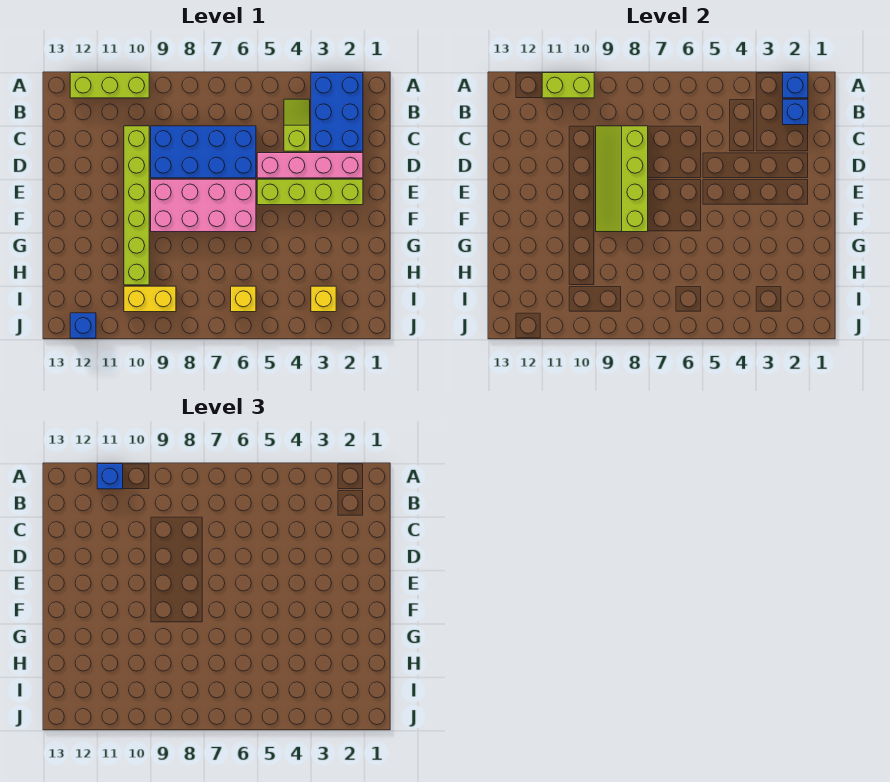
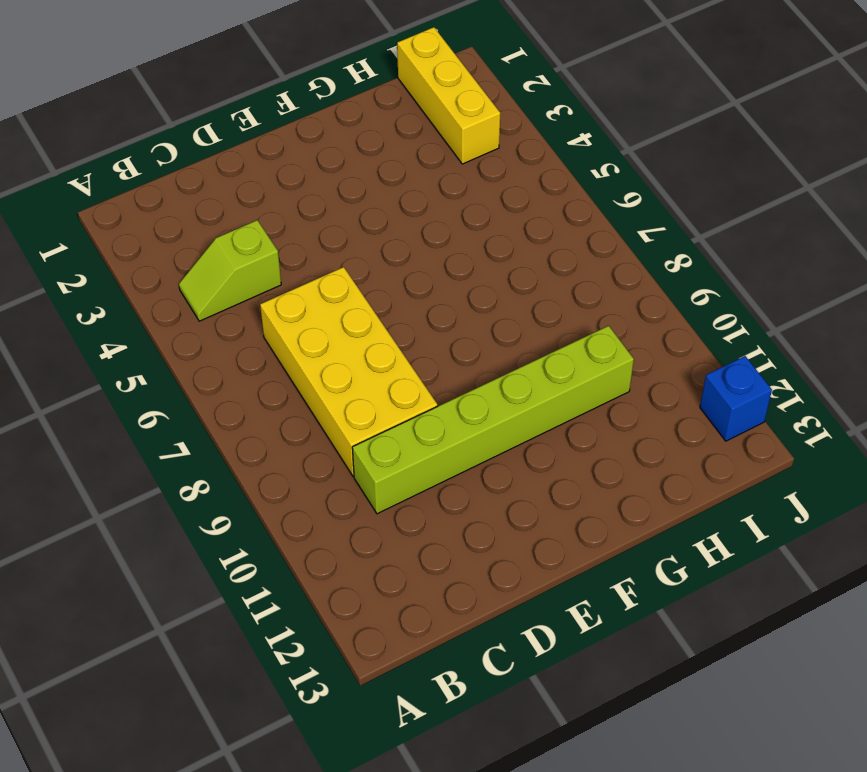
yellow brick C6:D9 level 1 -> blue brick C6:D9 level 1
yellow brick I1:I3 level 1 -> yellow brick I3 level 1
none -> blue brick A2:C3 level 1
none -> lime brick A10:A12 level 1
none -> pink brick D2:D5 level 1

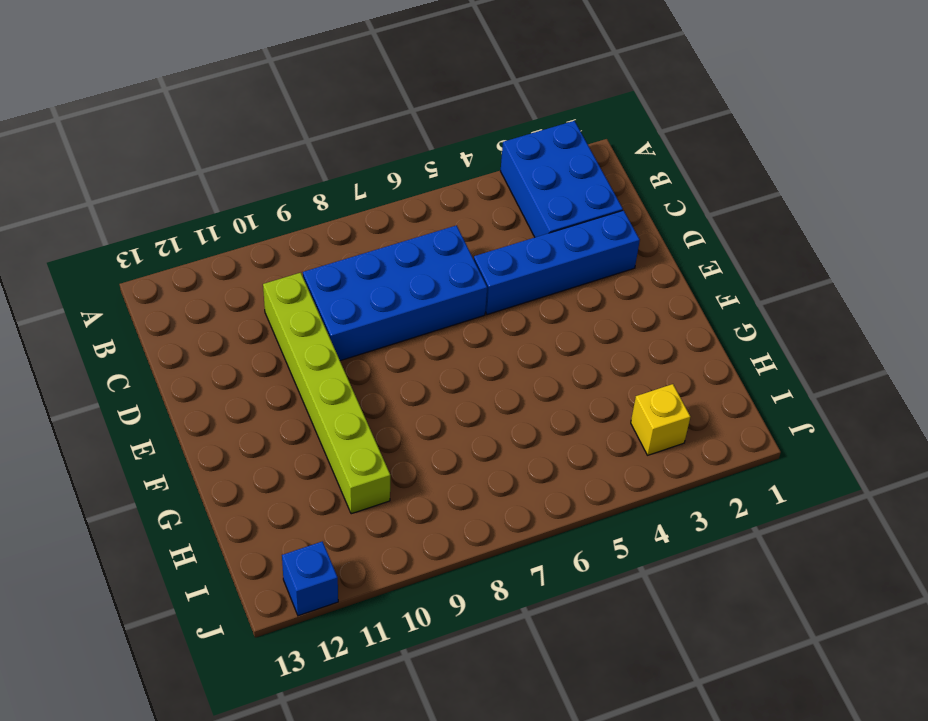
blue brick D2:D5 level 1 -> pink brick D2:D5 level 1
none -> lime brick A10:A12 level 1
none -> lime slope B4:C4 level 1 top C
none -> lime brick E2:E5 level 1

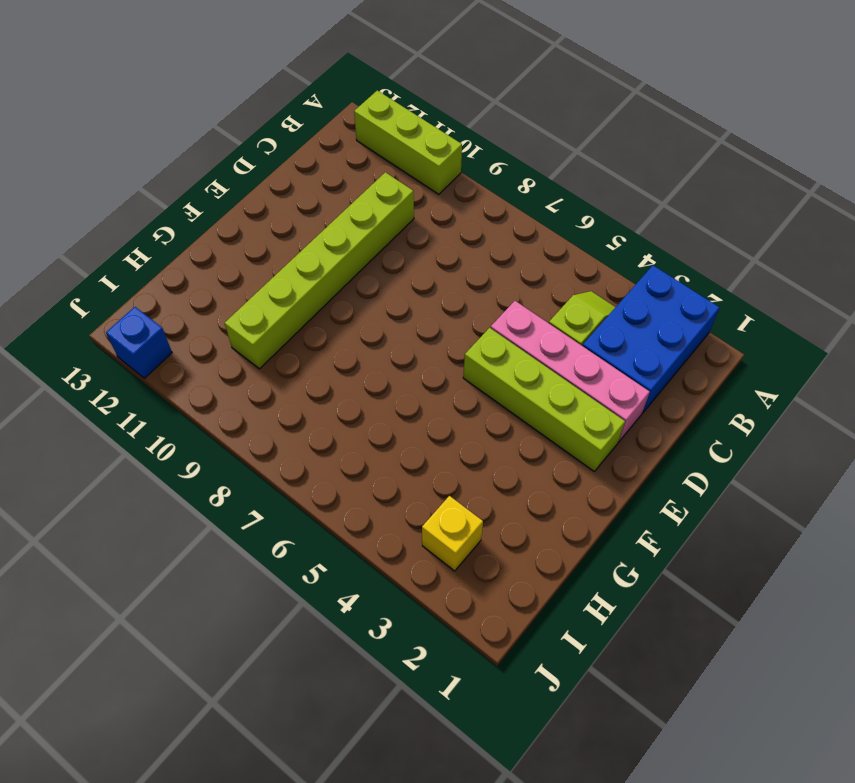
none -> blue brick C6:D9 level 1
none -> pink brick E6:F9 level 1
none -> yellow brick I6 level 1

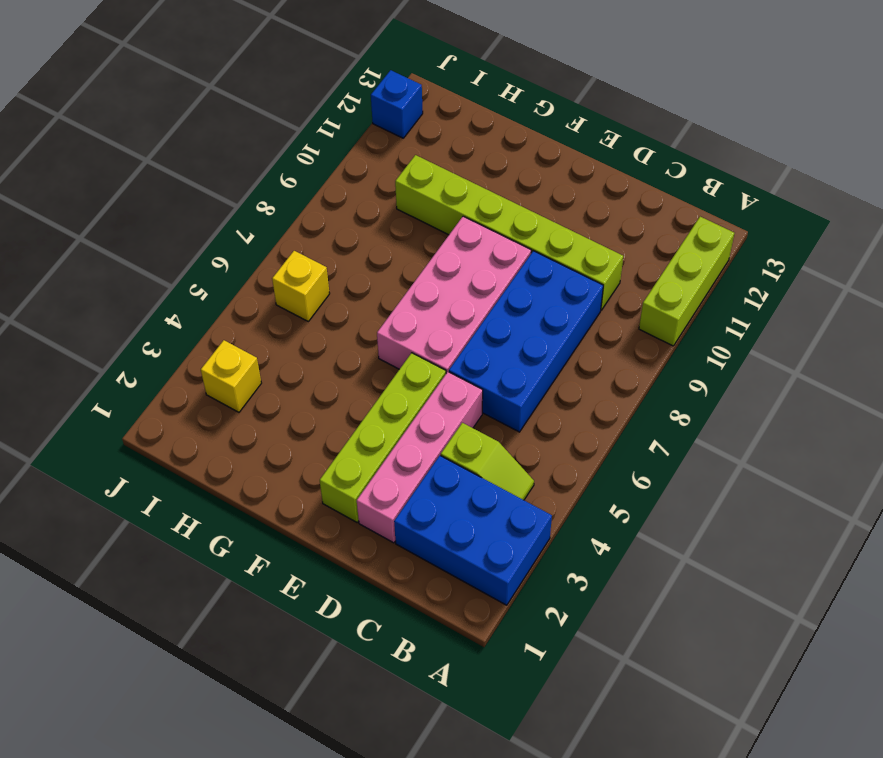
none -> yellow brick I9:I10 level 1
none -> blue brick A2 level 2
none -> lime brick A10:A11 level 2

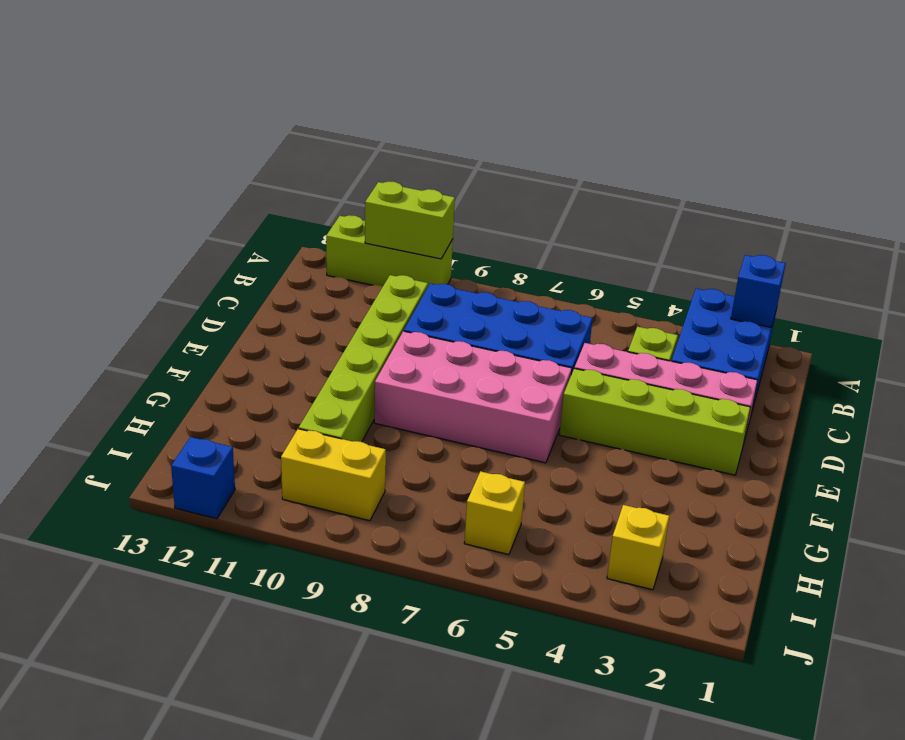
none -> blue brick B2 level 2
none -> lime slope C8:F9 level 2 top 8
none -> blue brick A11 level 3

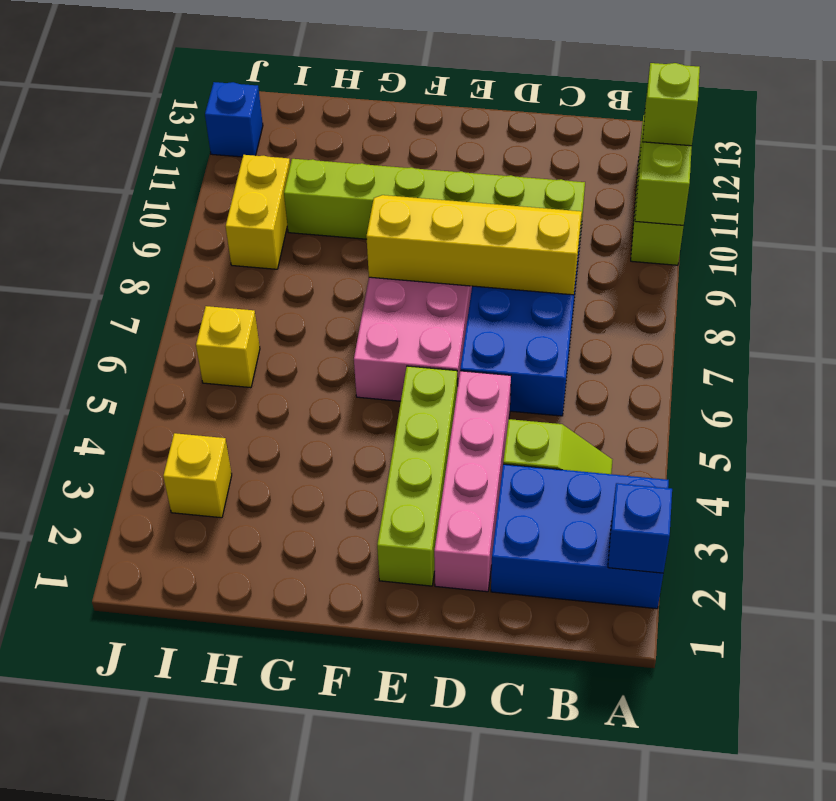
lime brick A11 level 3 -> blue brick A11 level 3
yellow slope C8:F9 level 2 top 8 -> lime slope C8:F9 level 2 top 8
none -> blue brick B2 level 2

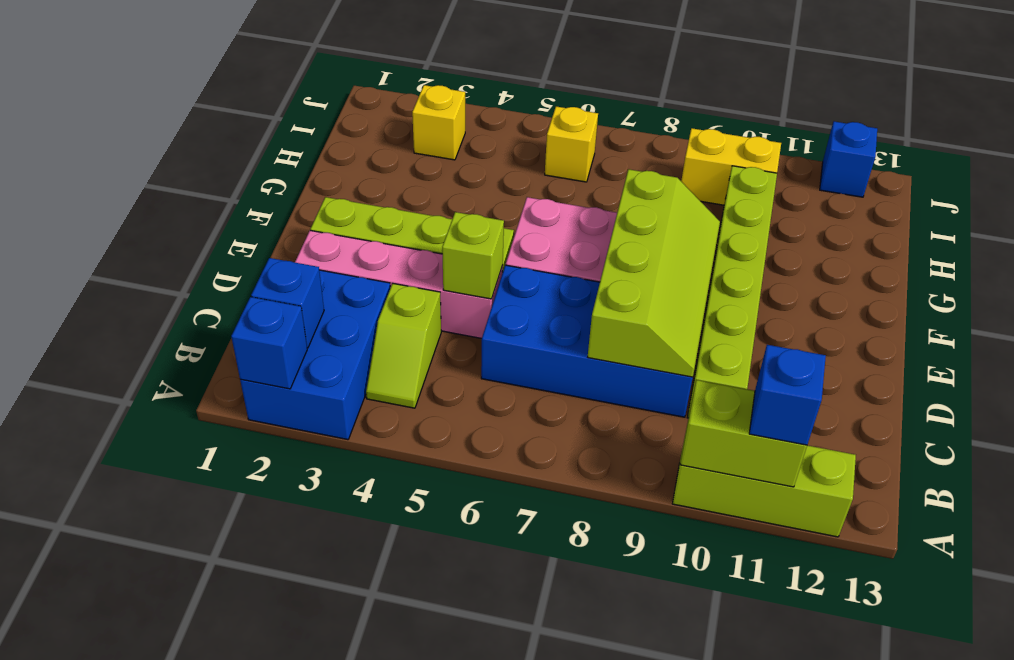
lime brick D5 level 2 -> none

